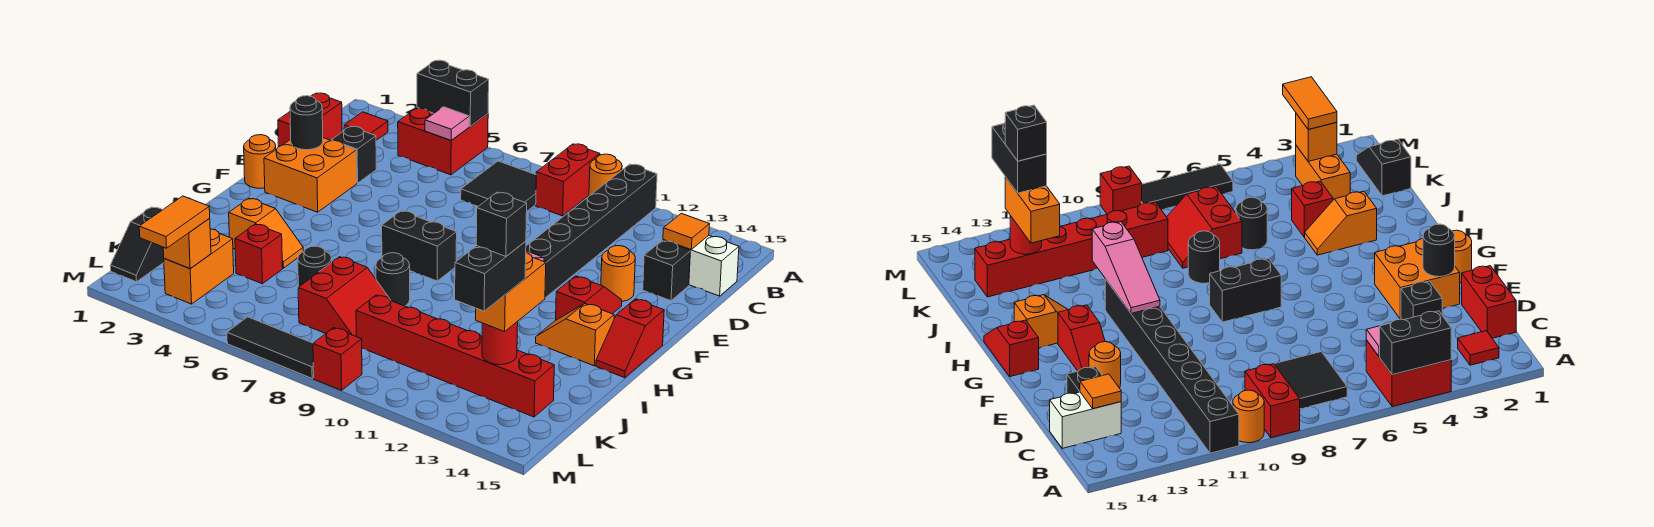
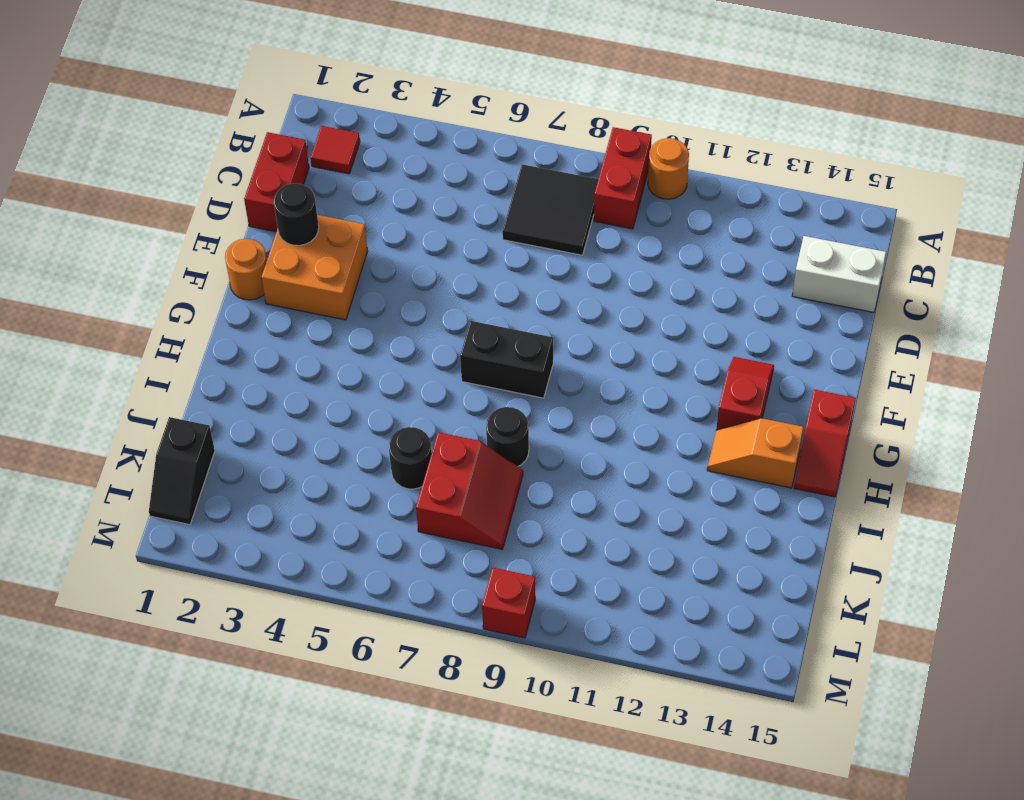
none -> red brick A4:B5 level 1
none -> black brick A11:H11 level 1
none -> black brick D3 level 1
none -> black brick D14 level 1

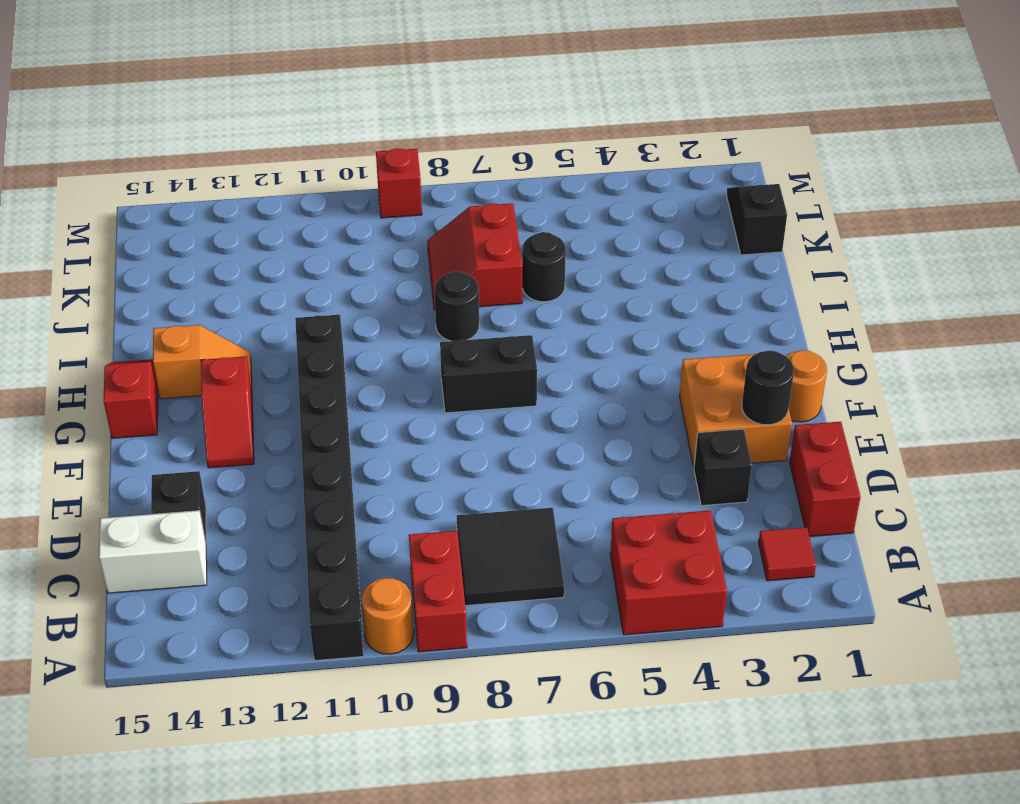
none -> orange round brick E13 level 1
none -> orange slope I3:I4 level 1 top 3
none -> red brick J4 level 1
none -> orange brick K3:L3 level 1

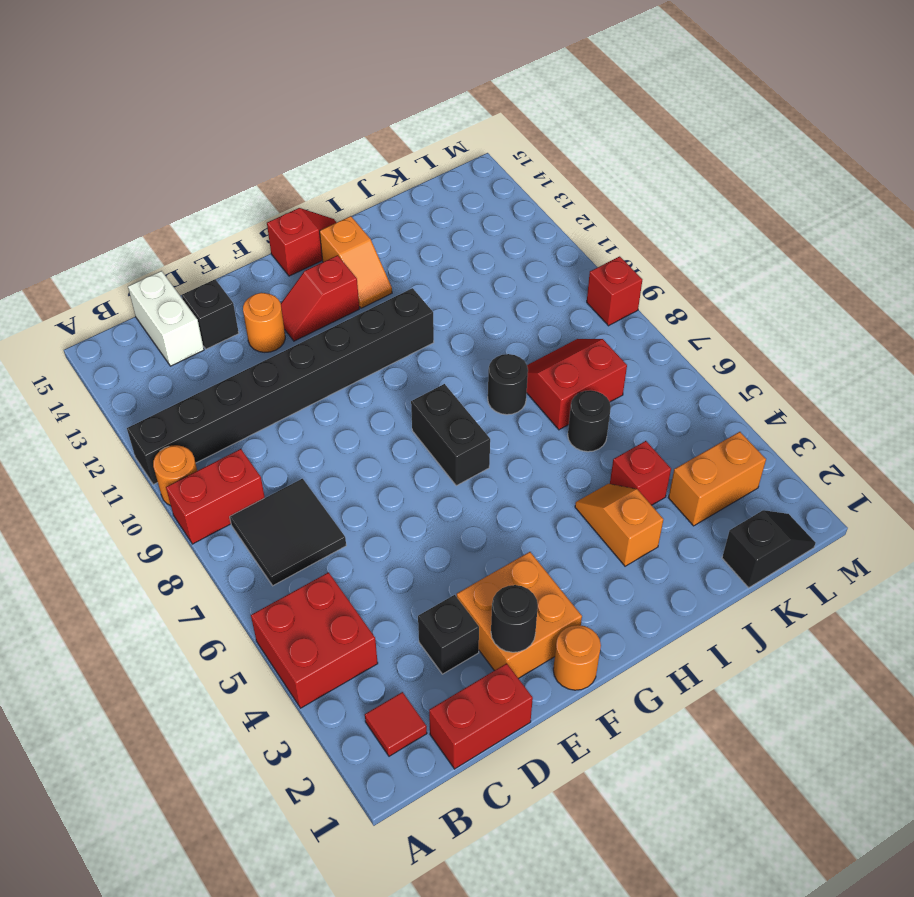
none -> red brick K9:K14 level 1
none -> black tile M6:M8 level 1
none -> black brick A4:A5 level 2
none -> pink tile B5 level 2

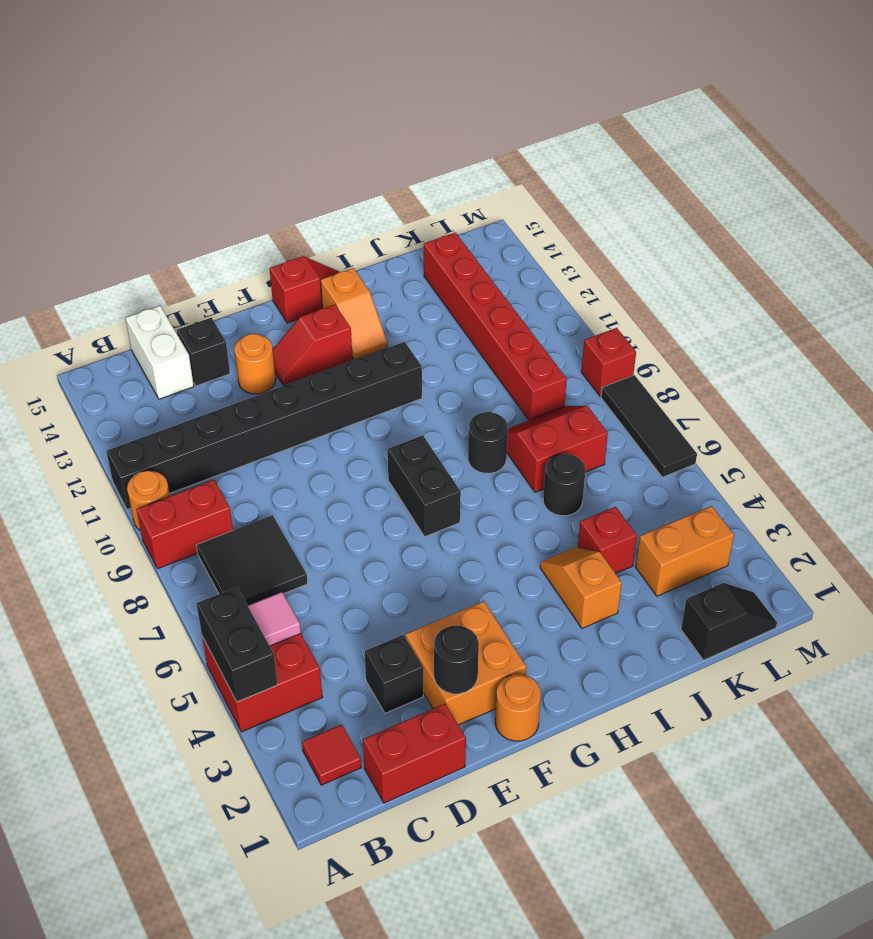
none -> orange tile C14 level 2
none -> pink slope G11:I11 level 2 top I
none -> red round brick K13 level 2
none -> orange brick L3 level 2

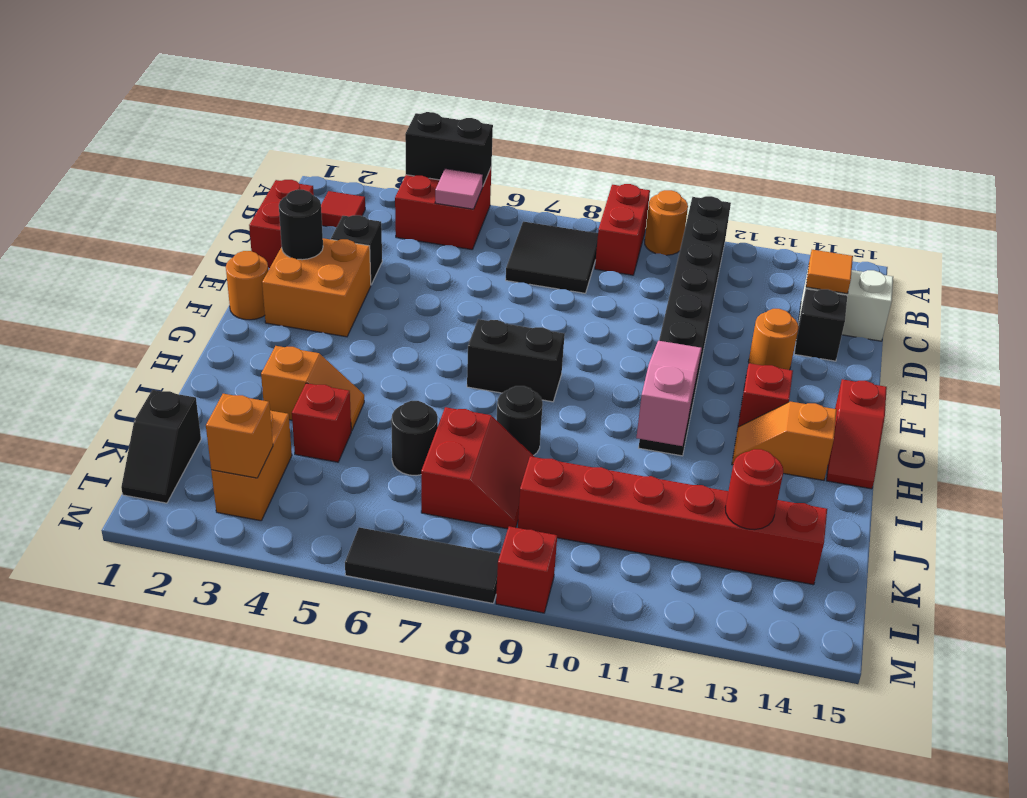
none -> orange brick J13:K13 level 3
none -> orange tile L3:M3 level 3
none -> black brick K13:L13 level 4
none -> black brick K13 level 5

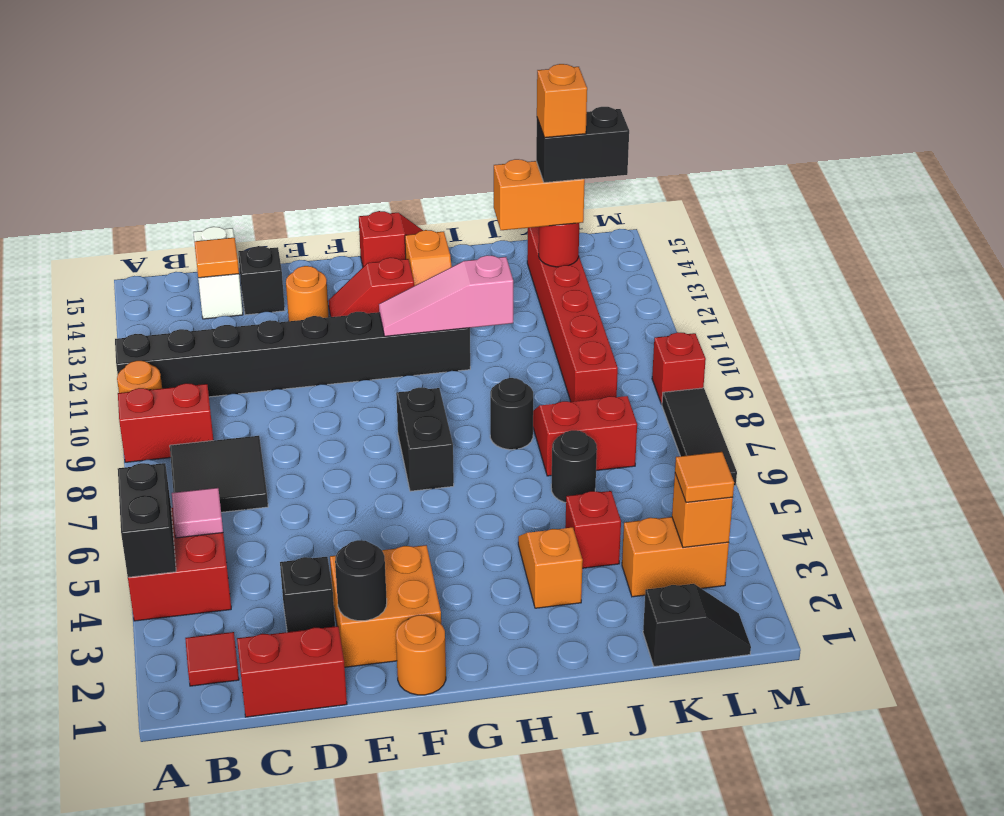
orange brick K13 level 5 -> black brick K13 level 5
orange tile L3 level 3 -> orange tile L3:M3 level 3

